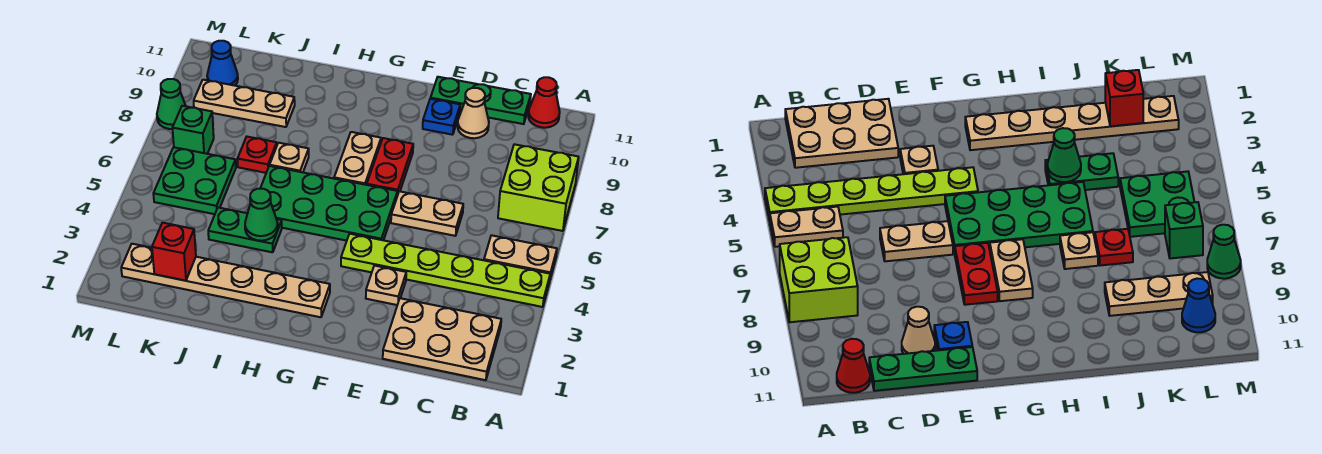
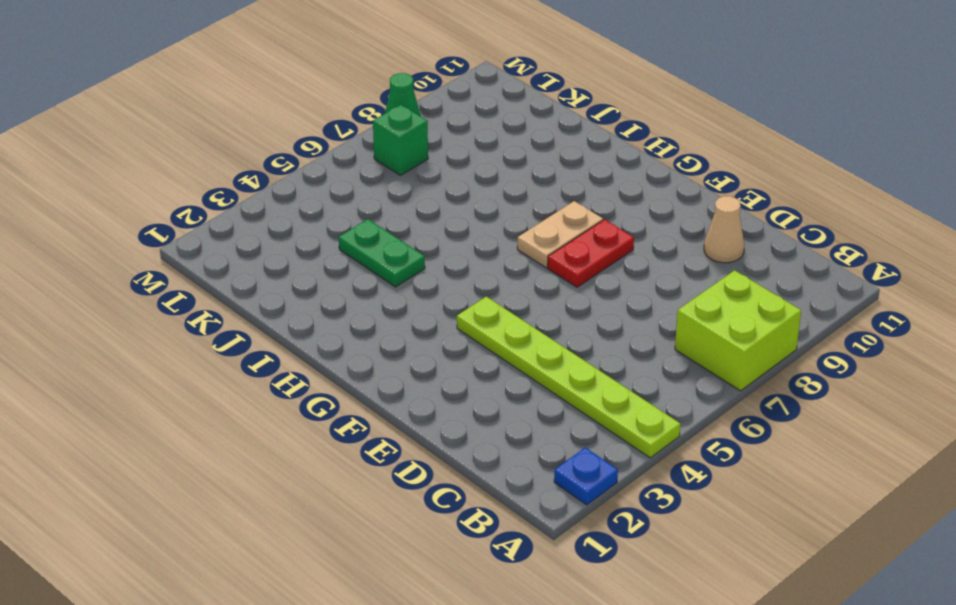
blue plate A2 level 1 -> blue plate E10 level 1
none -> tan plate A5:B5 level 1
none -> tan plate B1:D2 level 1
none -> red cone B11 level 1

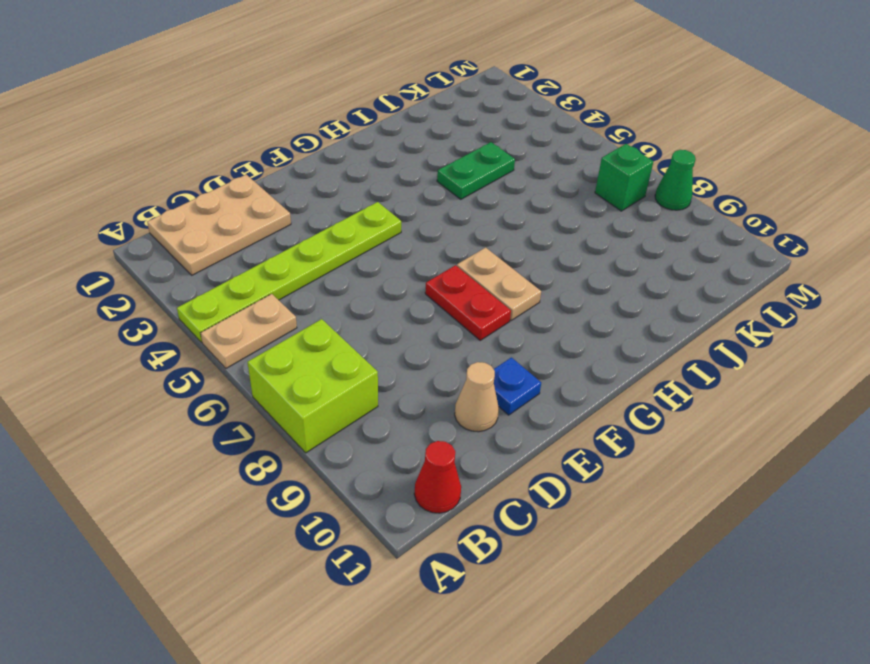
none -> green plate C11:E11 level 1
none -> tan plate D6:E6 level 1
none -> tan plate E3 level 1

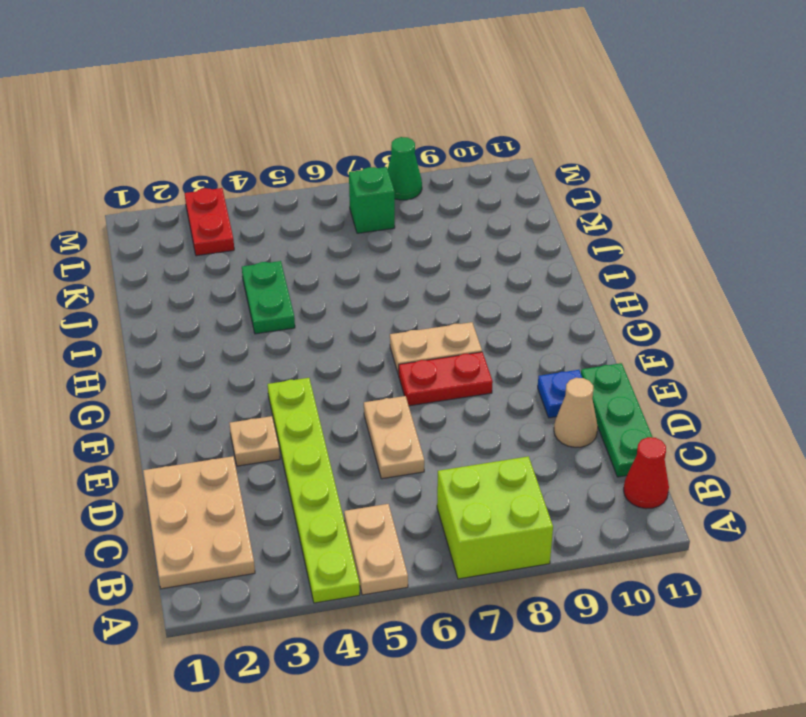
red plate L3:M3 level 1 -> none
none -> green plate F5:I6 level 1
none -> tan plate G2:L2 level 1
none -> tan plate I7 level 1

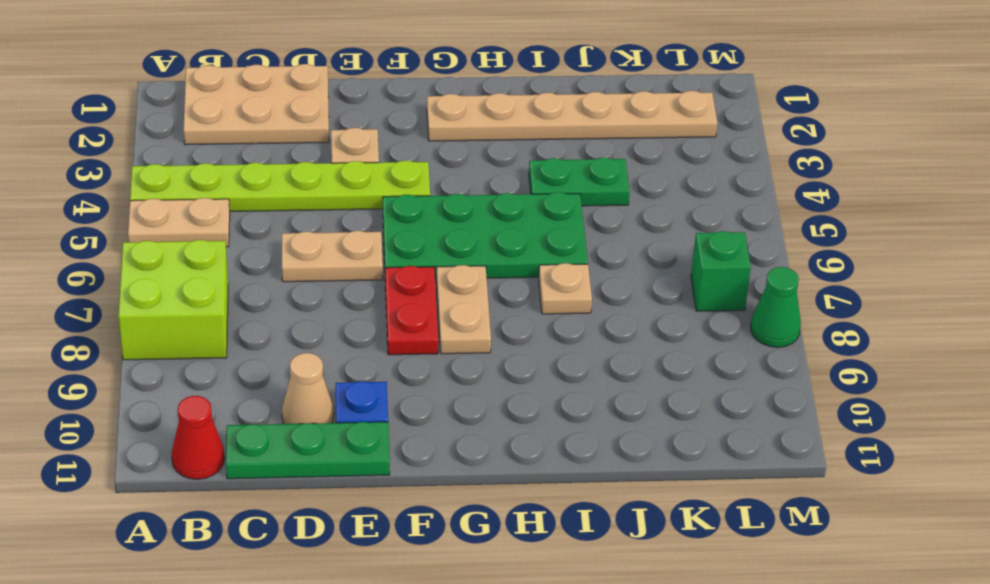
none -> red plate J7 level 1
none -> tan plate J9:L9 level 1
none -> green plate K5:L6 level 1

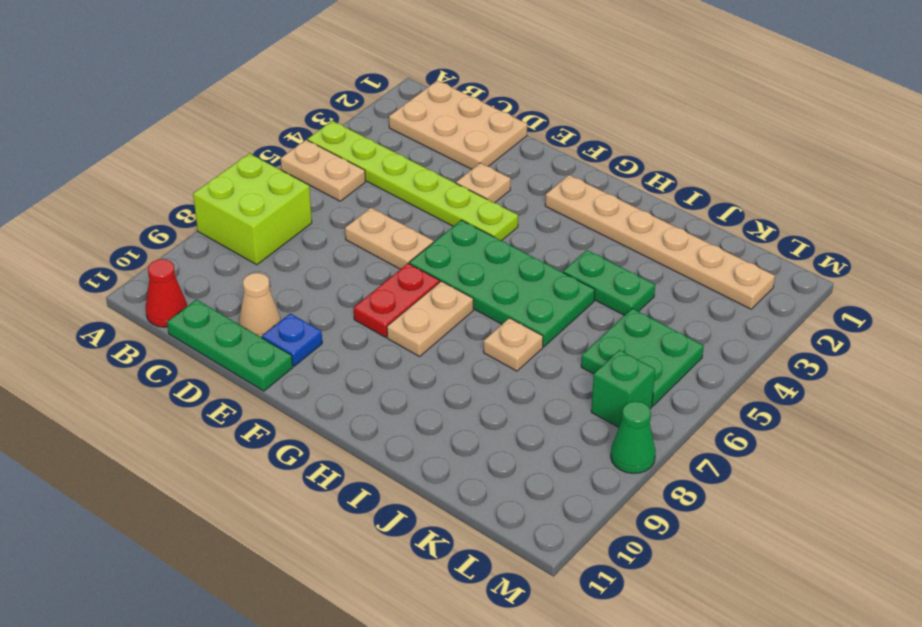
none -> red plate J7 level 1
none -> tan plate J9:L9 level 1
none -> blue cone L10 level 1

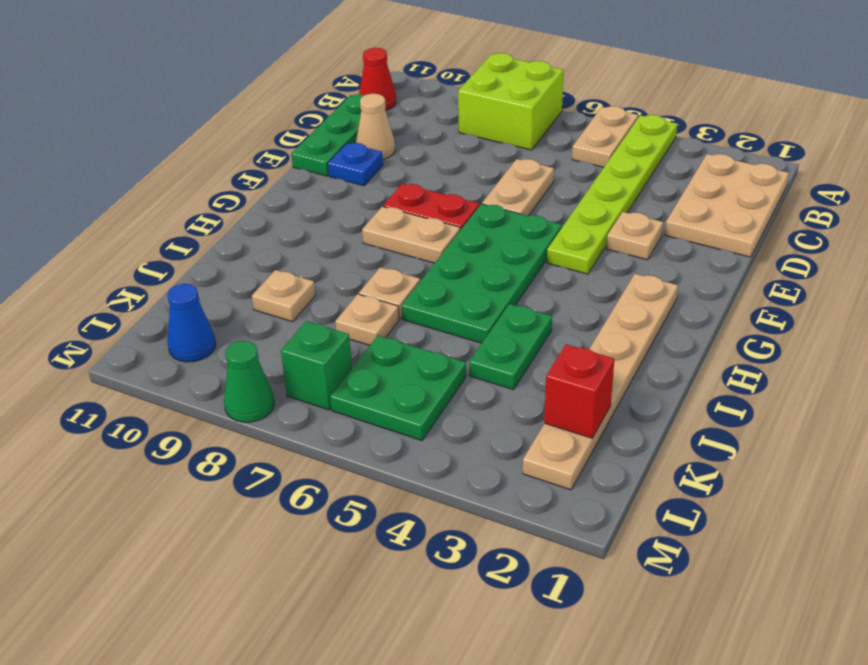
tan plate J7 level 1 -> red plate J7 level 1
tan plate J9 level 1 -> tan plate J9:L9 level 1
none -> green cone I4 level 2

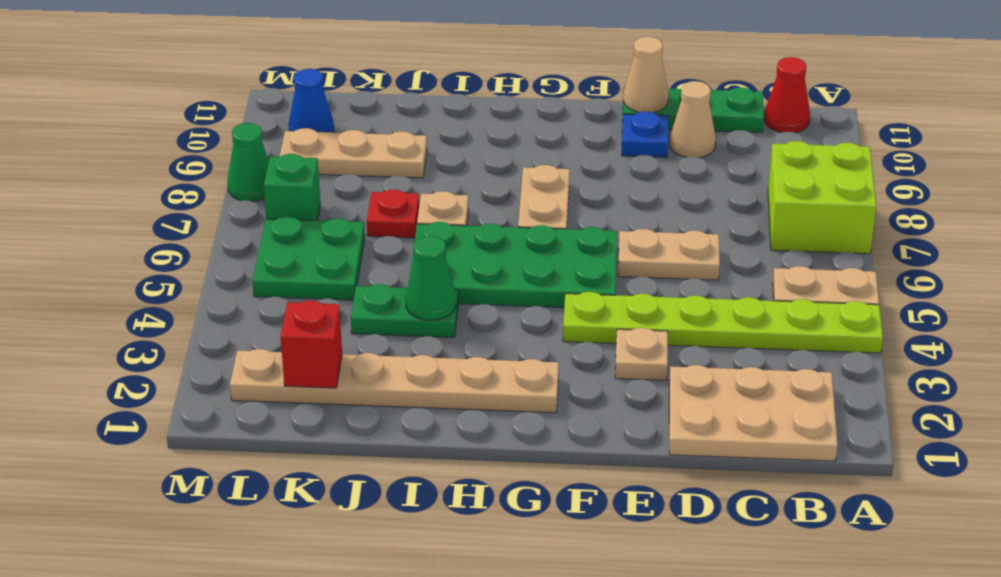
tan cone E11 level 2 -> none
none -> red plate F7:F8 level 1

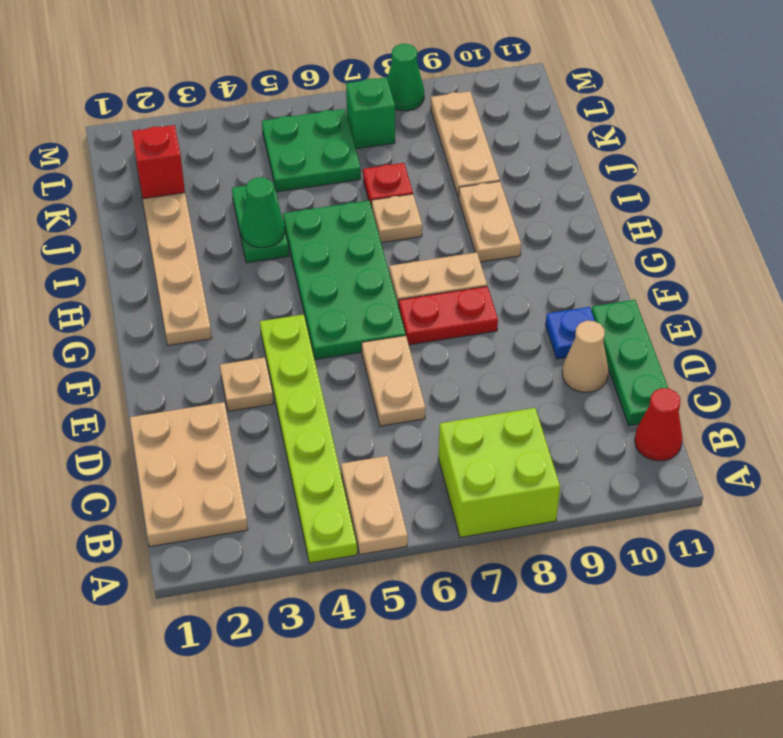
tan plate H9:I9 level 1 -> none
none -> blue cone L10 level 1

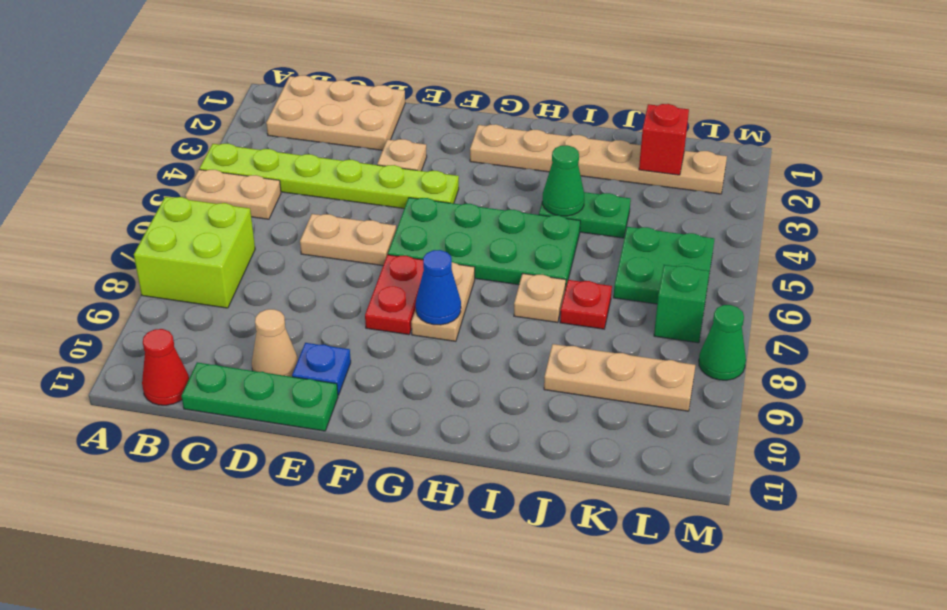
blue cone G8 level 2 -> blue cone L10 level 1

